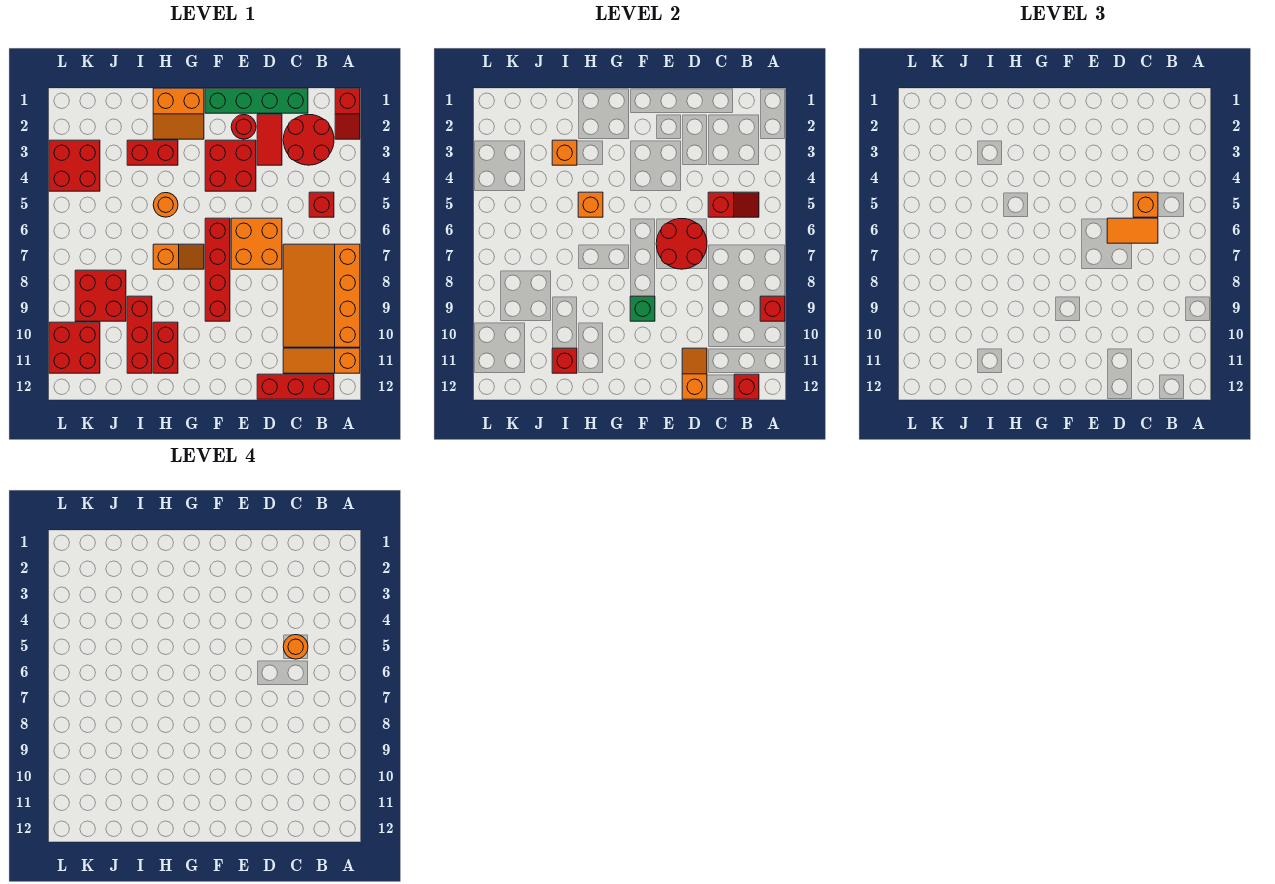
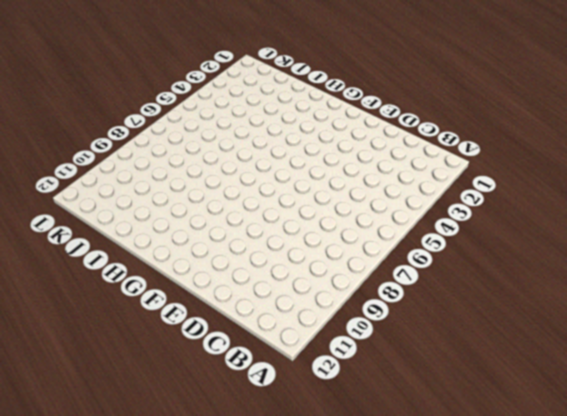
none -> red slope A1:A2 level 1 top 1
none -> orange slope A7:C10 level 1 top A
none -> orange slope A11:C11 level 1 top A
none -> red round brick B2:C3 level 1

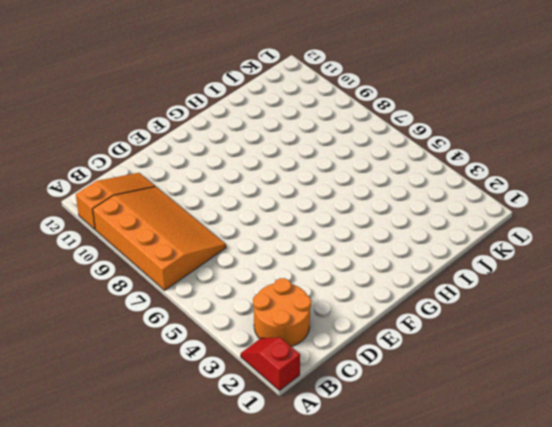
orange round brick B2:C3 level 1 -> red round brick B2:C3 level 1
none -> red brick B5 level 1
none -> red brick B12:D12 level 1
none -> green brick C1:F1 level 1
none -> red tile D2:D3 level 1

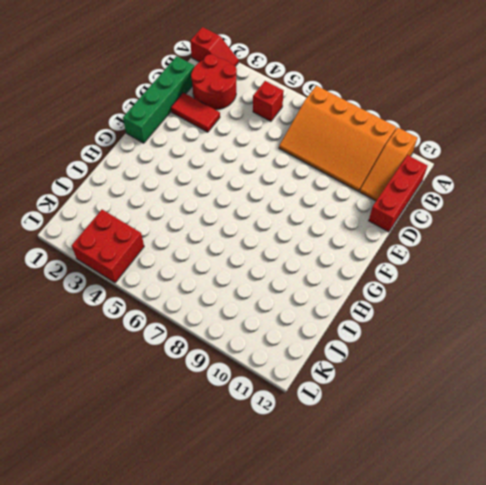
none -> orange brick D6:E7 level 1
none -> red round brick E2 level 1
none -> red brick E3:F4 level 1
none -> red brick F6:F9 level 1

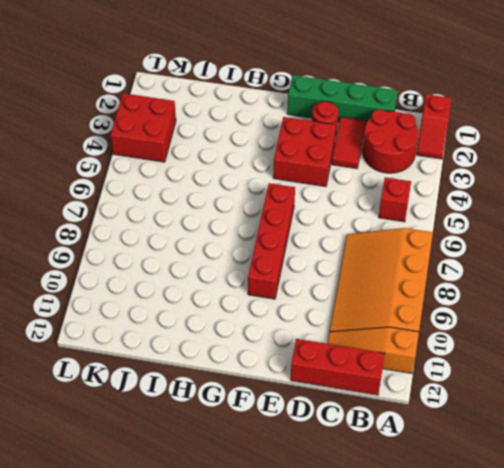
none -> orange brick D6:E7 level 1
none -> orange slope G1:H2 level 1 top 1
none -> orange slope G7:H7 level 1 top H
none -> red brick H3:I3 level 1

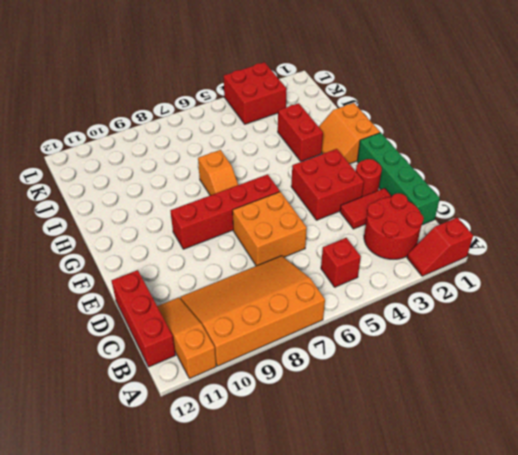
none -> orange round brick H5 level 1
none -> red brick H10:H11 level 1
none -> red brick I9:I11 level 1
none -> red brick J8:K9 level 1

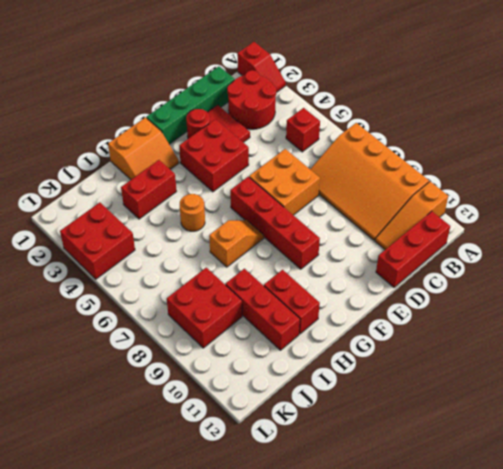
none -> red brick K10:L11 level 1
none -> red brick A9 level 2
none -> red slope B5:C5 level 2 top C
none -> red brick B12 level 2

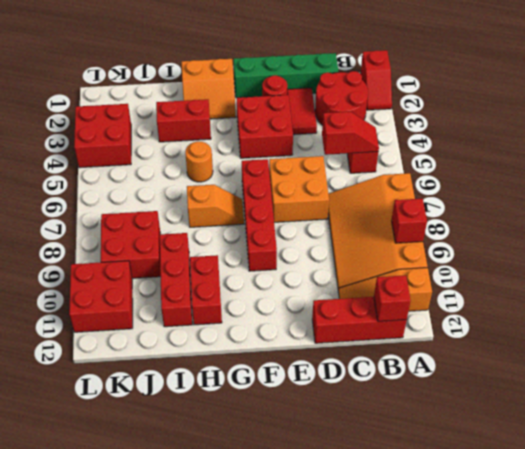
none -> red round brick D6:E7 level 2
none -> orange slope D11:D12 level 2 top 12
none -> green brick F9 level 2
none -> orange brick H5 level 2

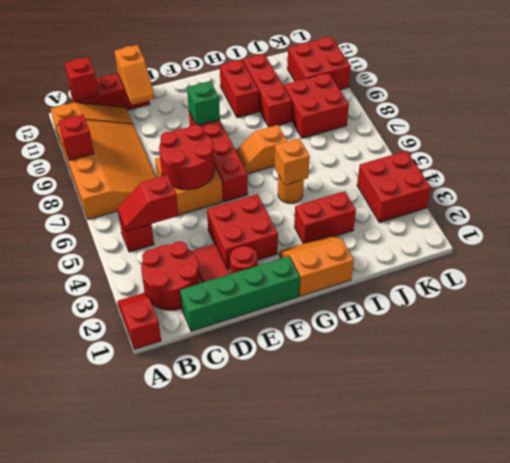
none -> orange brick I3 level 2
none -> red brick I11 level 2
none -> orange brick C5 level 3
none -> orange tile C6:D6 level 3

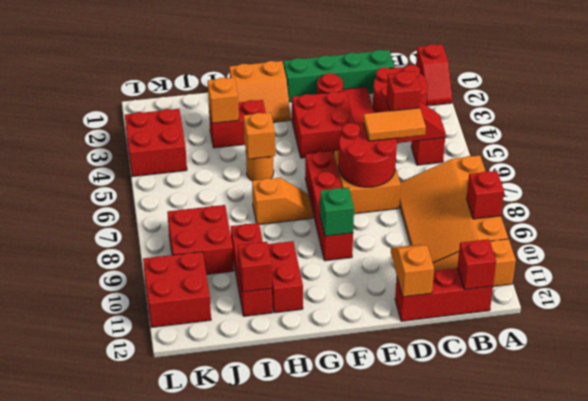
red brick C5 level 3 -> orange brick C5 level 3
none -> orange round brick C5 level 4

